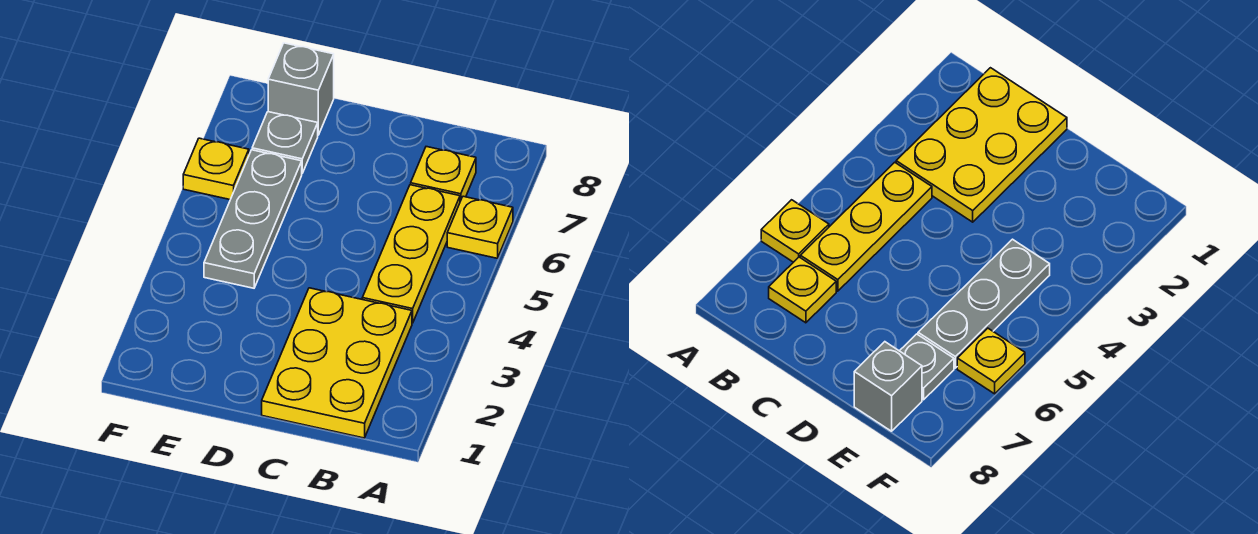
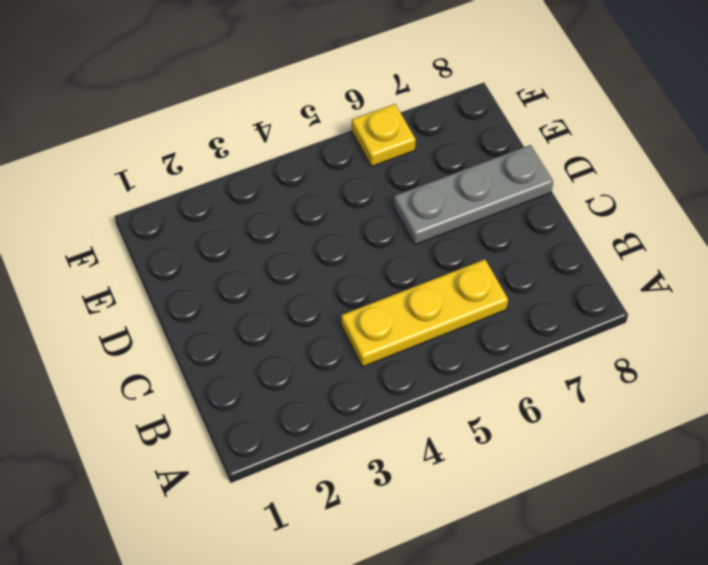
grey plate D6:D8 level 1 -> grey plate E4:E6 level 1
none -> yellow plate A6 level 1
none -> yellow plate B1:C3 level 1

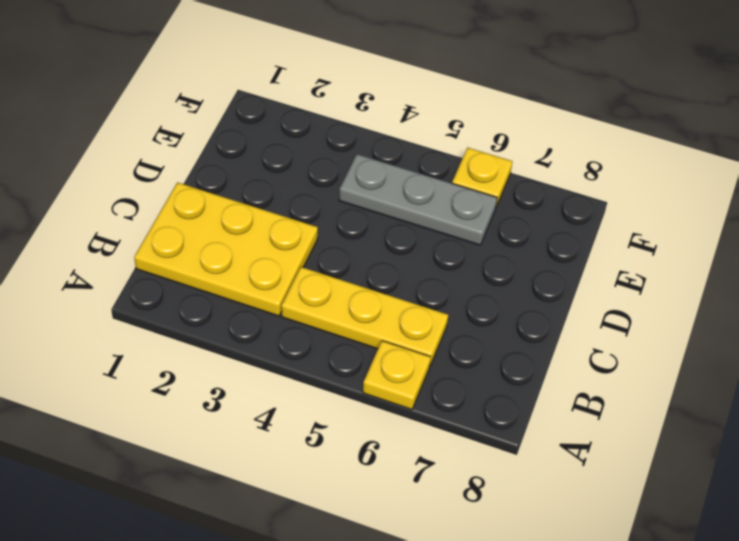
none -> yellow plate B7 level 1
none -> grey plate E7 level 1

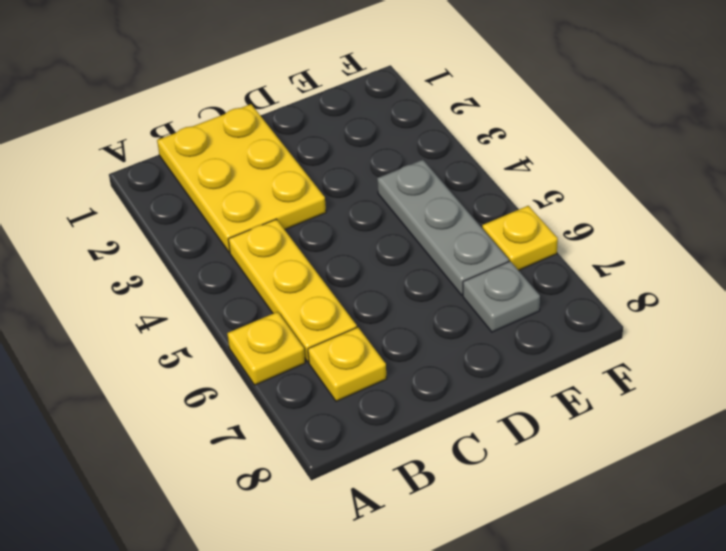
none -> grey brick E8 level 1

